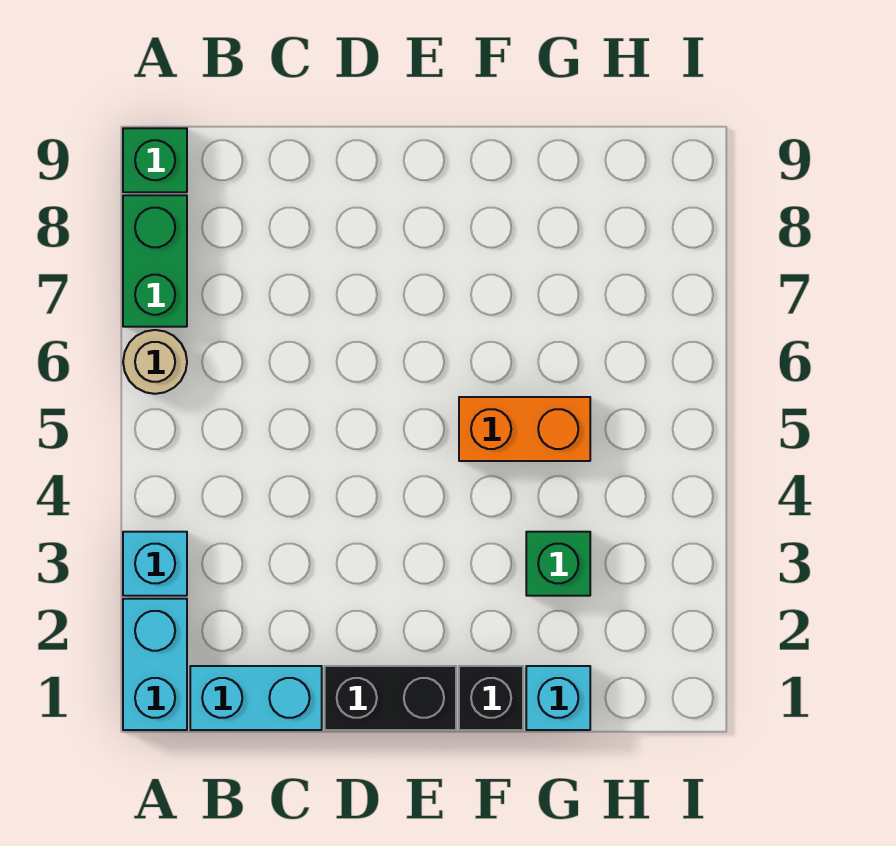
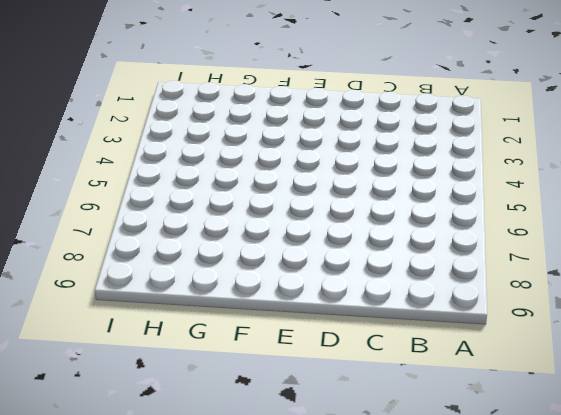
none -> cyan brick A1:A2 level 1
none -> cyan brick A3 level 1

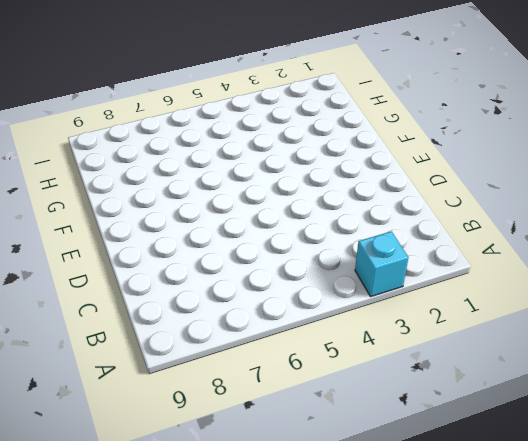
none -> cyan brick A1:A2 level 1
none -> tan round brick A6 level 1

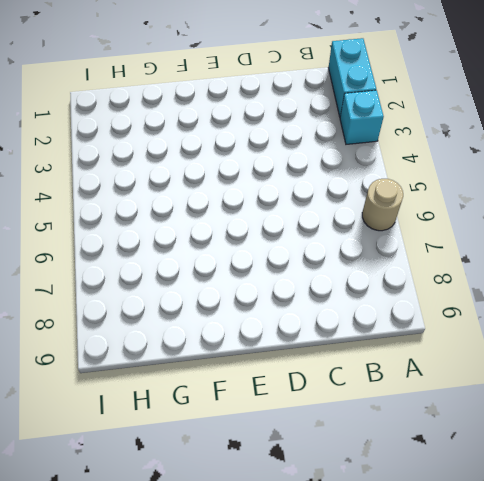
none -> green brick A7:A8 level 1
none -> green brick A9 level 1

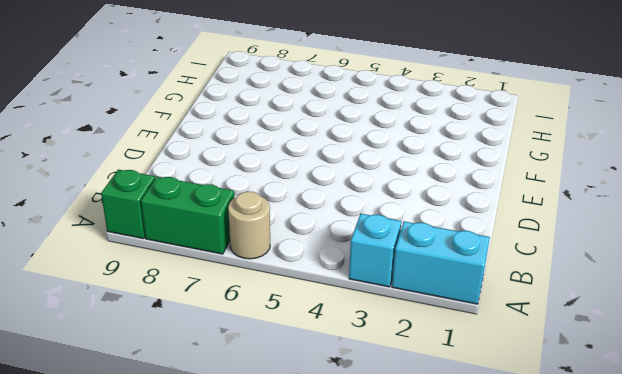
none -> cyan brick B1:C1 level 1
none -> black brick D1:E1 level 1

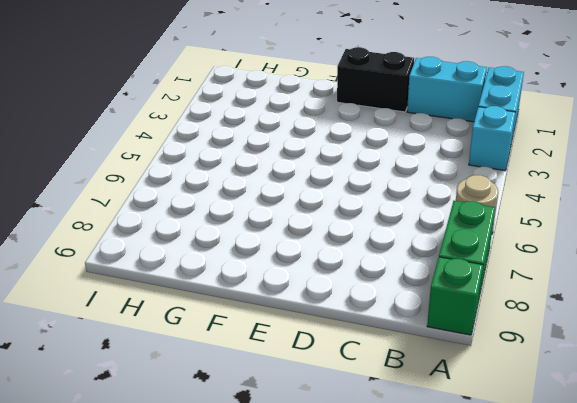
none -> black brick F1 level 1
none -> orange brick F5:G5 level 1

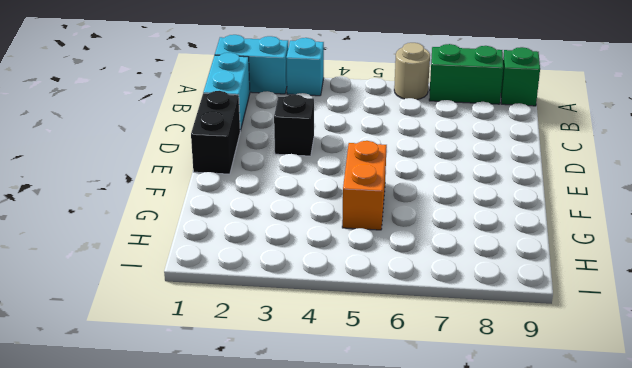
black brick D3 level 1 -> black brick F1 level 1
none -> cyan brick G1 level 1
none -> green brick G3 level 1

